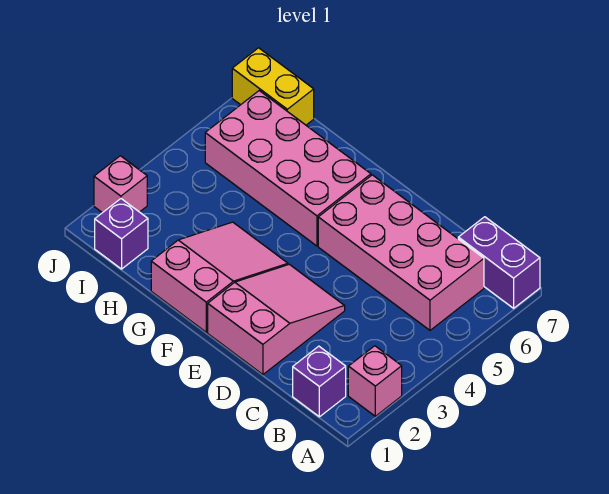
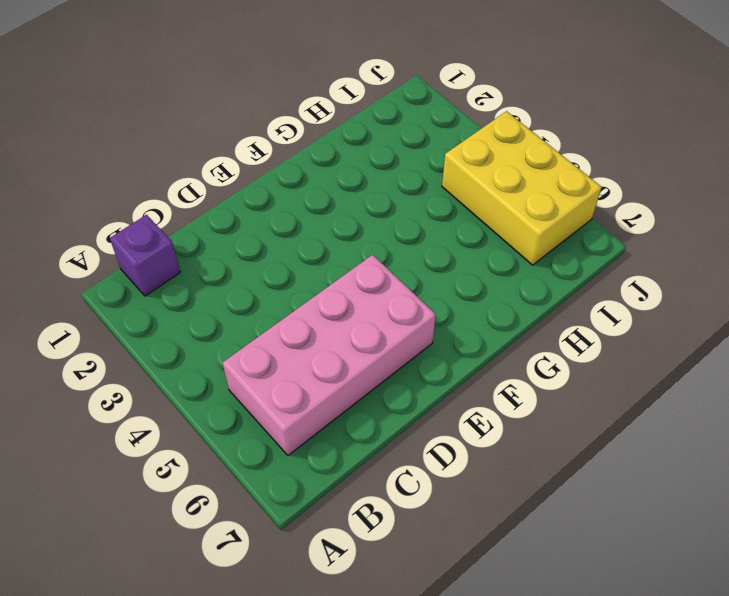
yellow brick I4:J6 level 1 -> pink brick F5:I6 level 1
none -> pink brick A2 level 1
none -> purple brick A7:B7 level 1

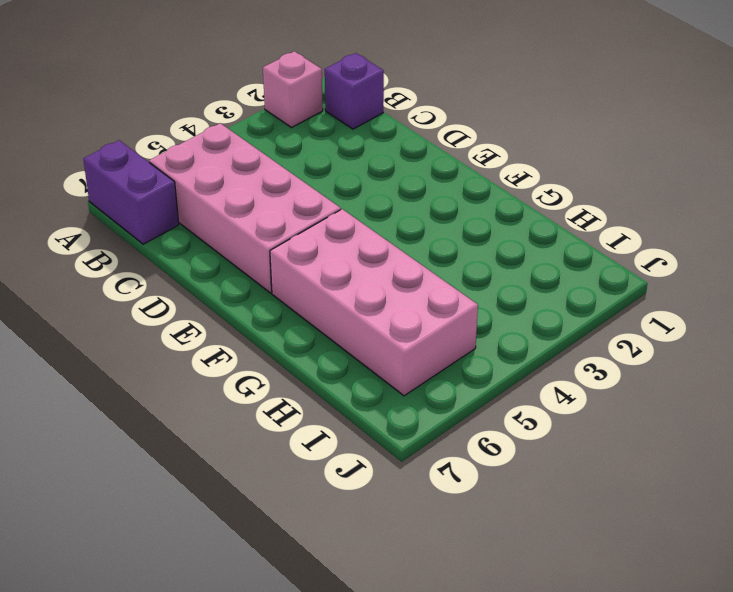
none -> pink slope D1:E3 level 1 top 1
none -> pink slope F1:G3 level 1 top 1

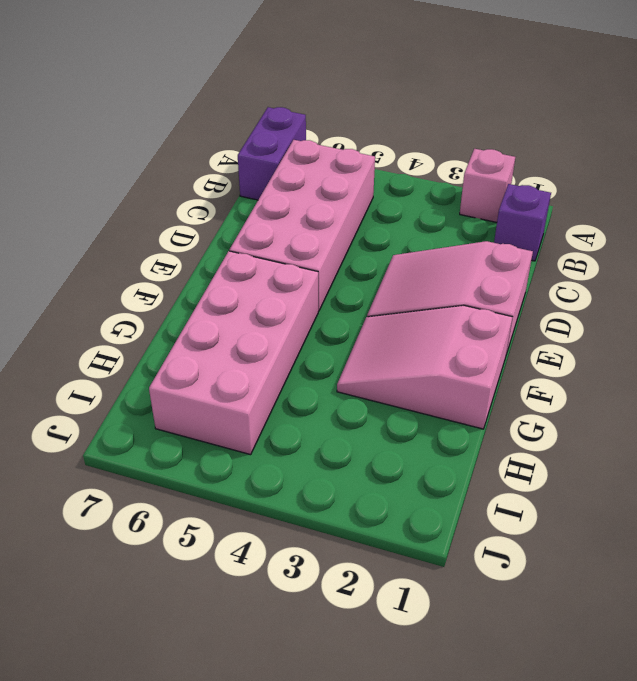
none -> purple brick I1 level 1
none -> yellow brick I7:J7 level 1

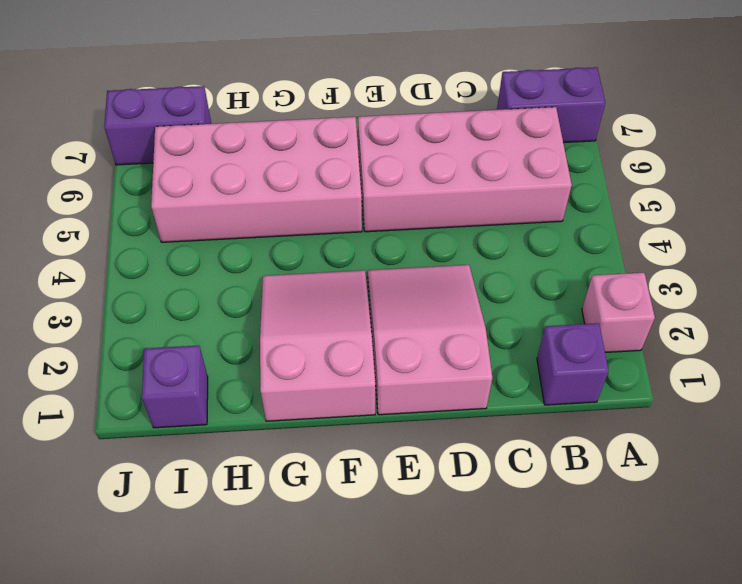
purple brick I7:J7 level 1 -> yellow brick I7:J7 level 1
none -> pink brick J2 level 1

